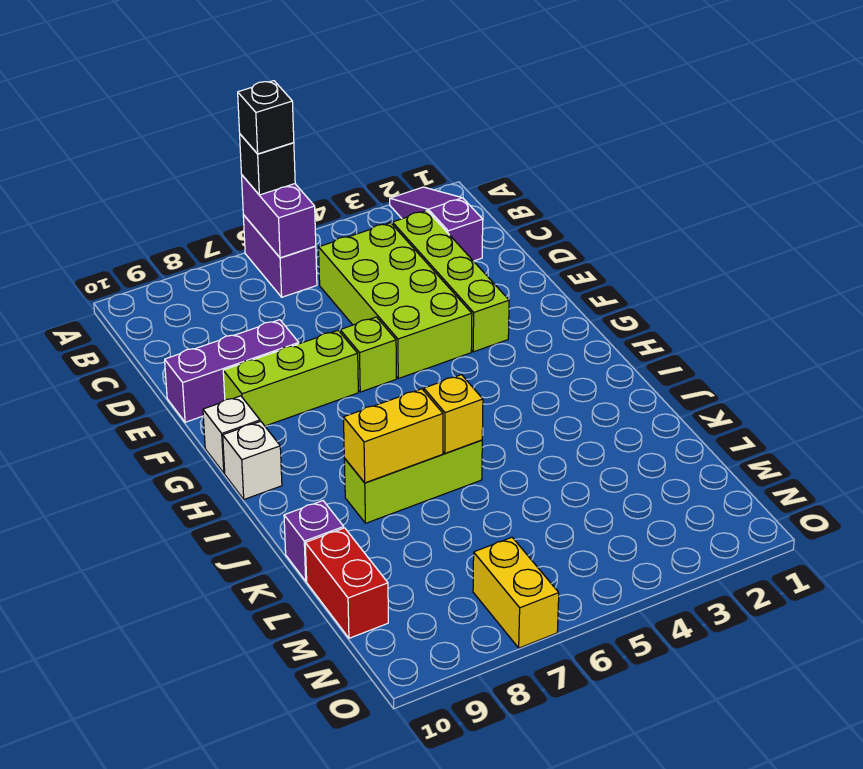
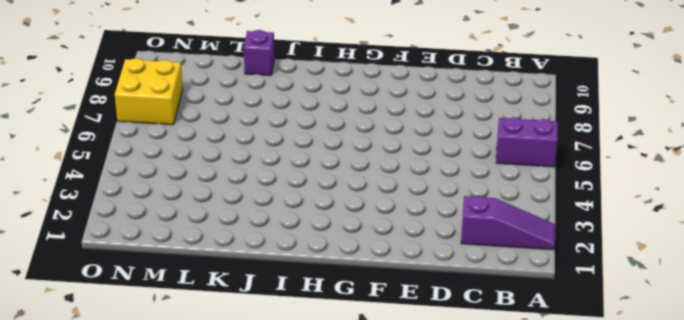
yellow brick N7:O8 level 1 -> yellow brick N7:O7 level 1
none -> lime brick C3:F3 level 1
none -> lime brick C4:F5 level 1
none -> purple brick E8:E10 level 1

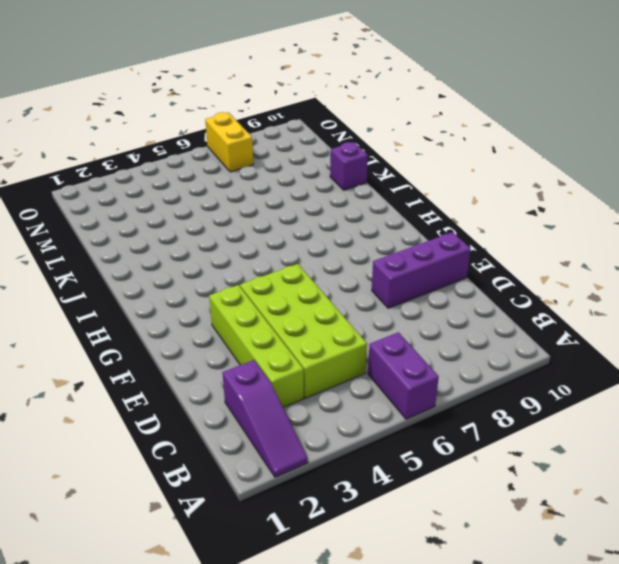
none -> lime brick F6 level 1
none -> lime brick F7:F9 level 1
none -> white brick G10 level 1

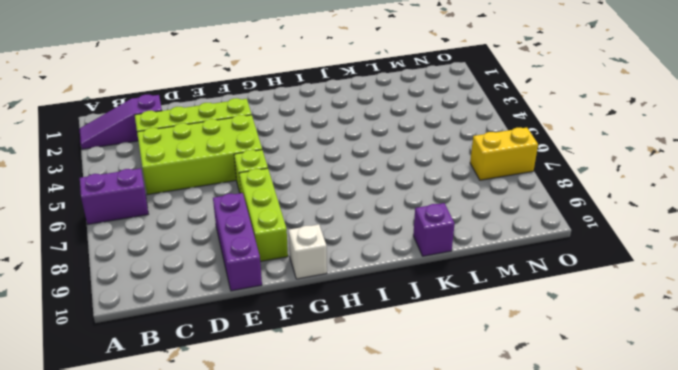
none -> white brick H10 level 1
none -> lime brick J6:J8 level 1
none -> red brick L10:M10 level 1

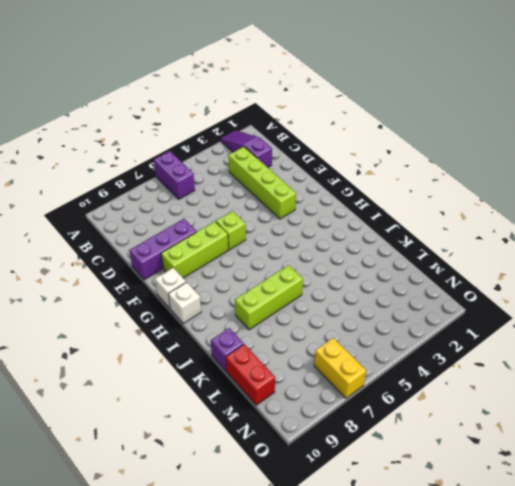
none -> lime brick C4:F5 level 1
none -> purple brick A6:B6 level 2
none -> yellow brick J6 level 2

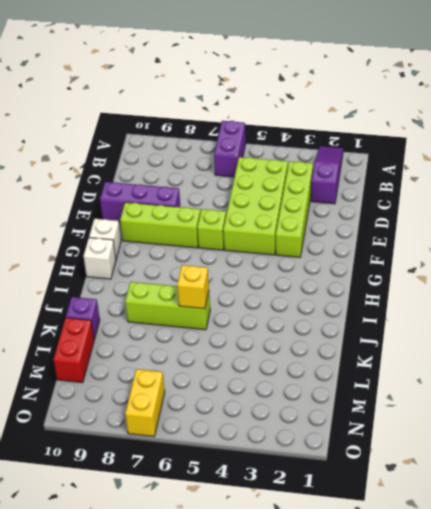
none -> purple brick A6:B6 level 2
none -> yellow brick J7:J8 level 2
none -> black brick A6 level 3

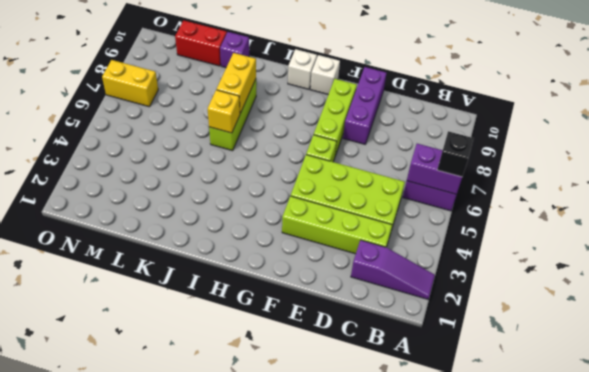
none -> black brick A6 level 4

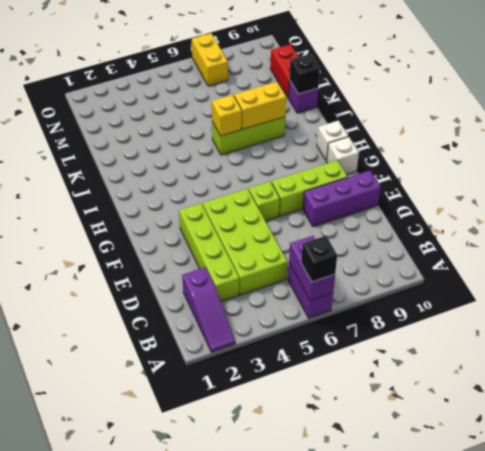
black brick K10 level 2 -> black brick A6 level 4

